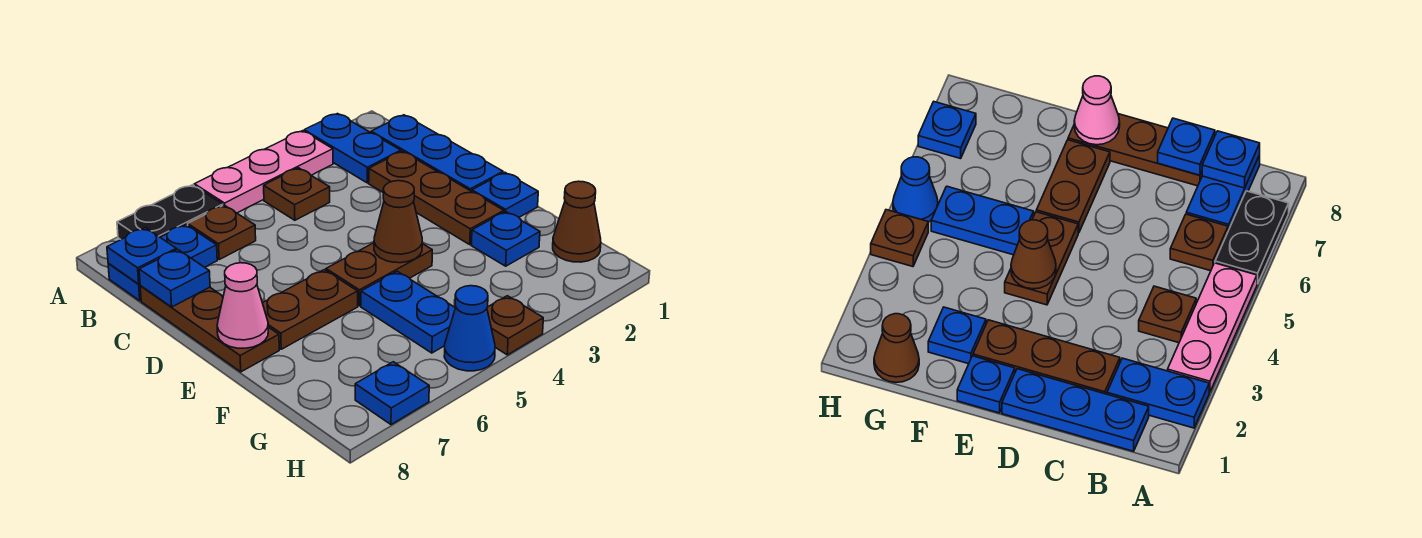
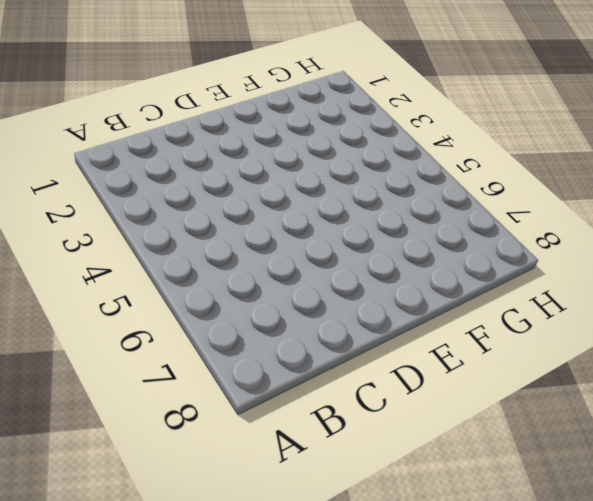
none -> blue plate A2:B2 level 1
none -> pink plate A3:A5 level 1
none -> black plate A6:A7 level 1

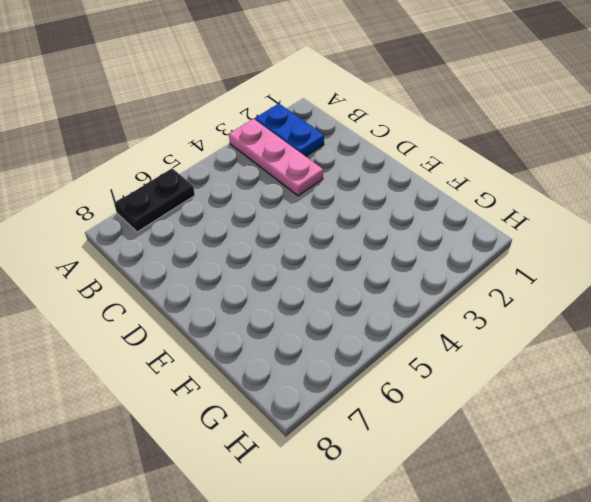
pink plate A3:C3 level 1 -> pink plate A3:A5 level 1
none -> blue plate B1:D1 level 1
none -> brown plate B4 level 1
none -> brown plate B6 level 1

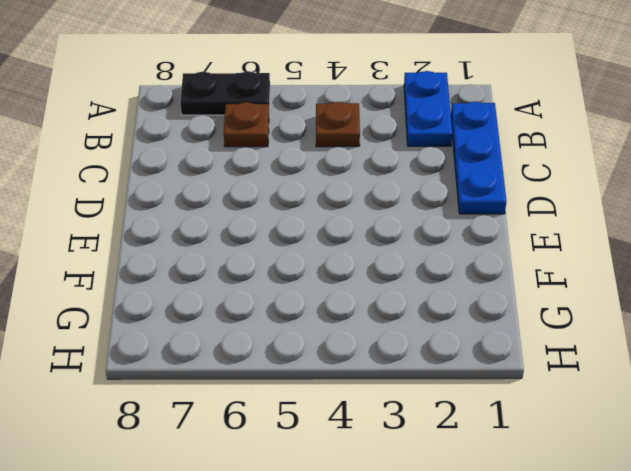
none -> pink plate A3:A5 level 1
none -> blue plate B7:B8 level 1
none -> brown plate C2:E2 level 1

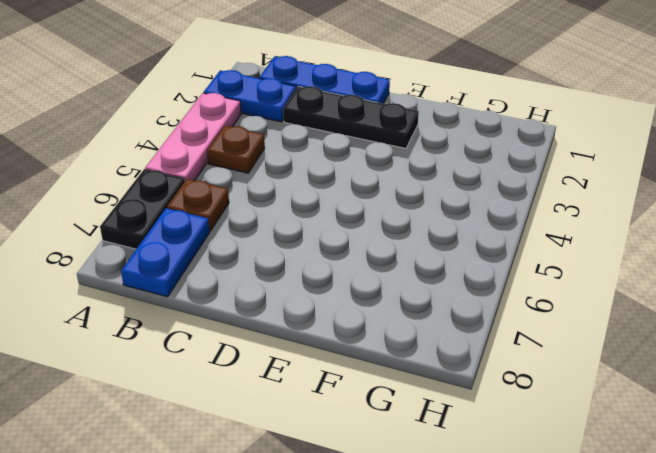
black plate C2:E2 level 1 -> brown plate C2:E2 level 1
none -> brown plate C8:E8 level 1
none -> blue plate E1 level 1
none -> brown plate E4:E5 level 1

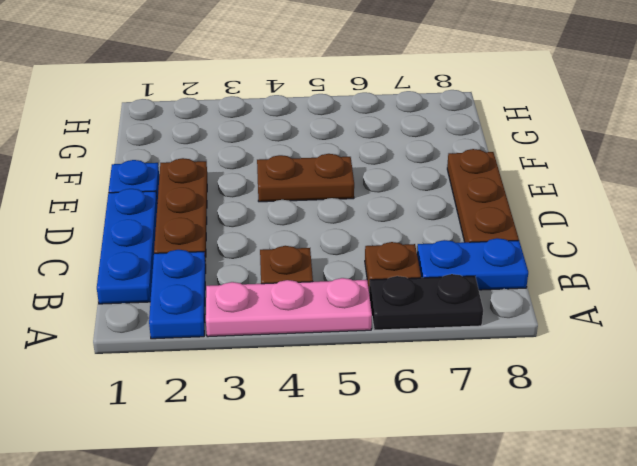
none -> brown plate E6:E7 level 1
none -> blue plate F2 level 1
none -> blue plate F5:G5 level 1

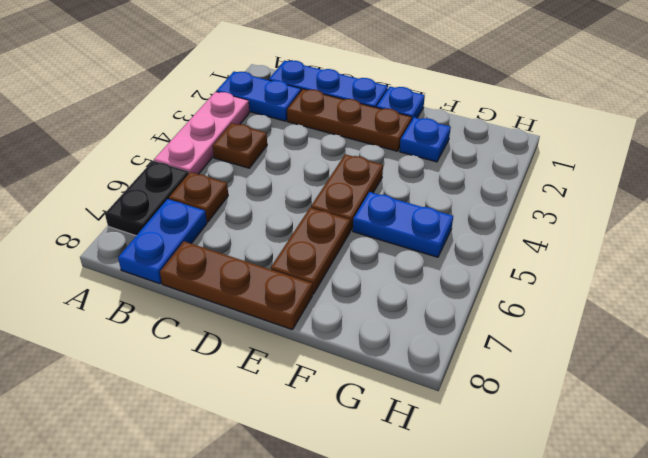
none -> brown cone G1 level 1
none -> brown plate H4 level 1
none -> blue cone H5 level 1

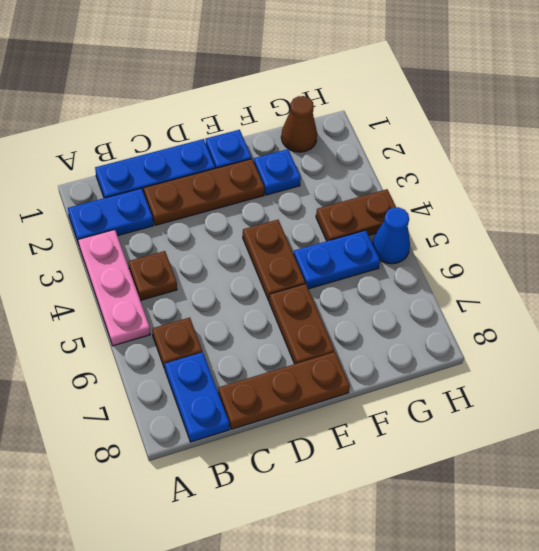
brown plate G4:H4 level 1 -> brown plate H4 level 1
none -> black plate A6:A7 level 1
none -> blue plate H7 level 1
none -> blue plate B8 level 2

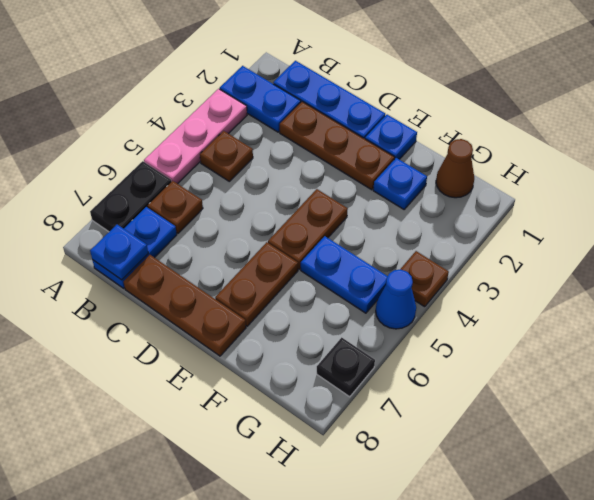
black plate H7 level 1 -> blue plate H7 level 1
none -> blue plate C8 level 2
none -> brown cone E4 level 2
none -> pink cone E8 level 2

